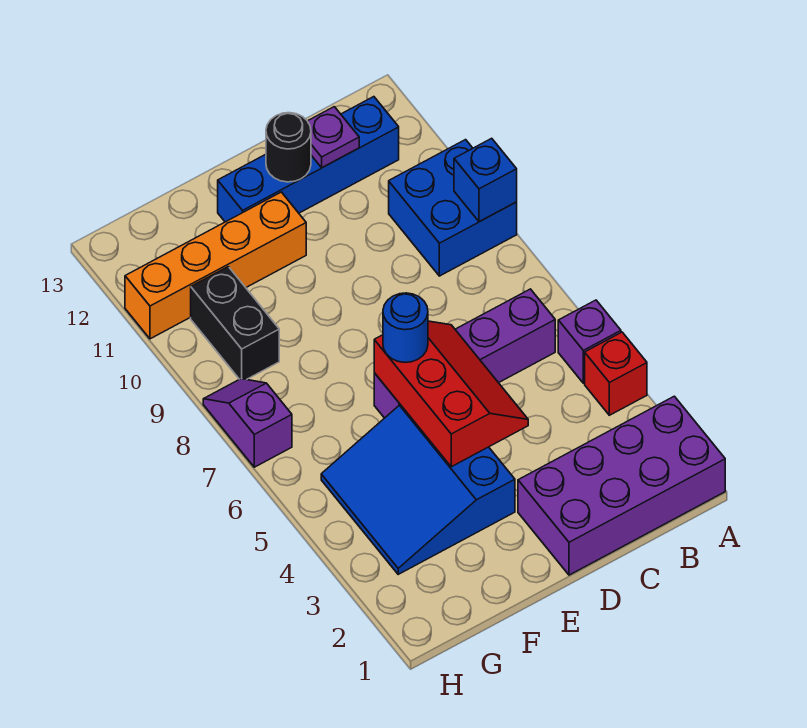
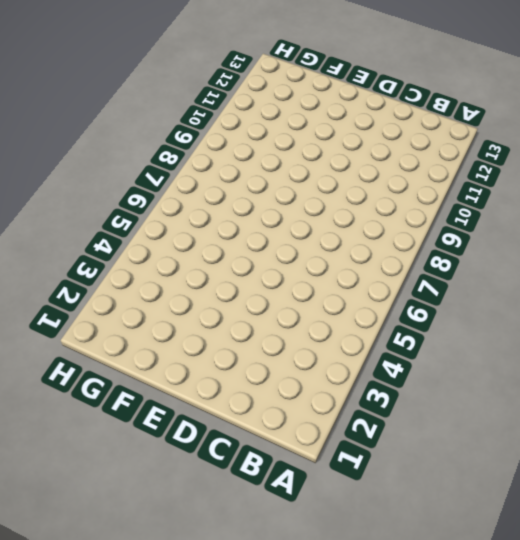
none -> purple brick A1:D2 level 1
none -> red brick A4 level 1
none -> purple brick A5 level 1

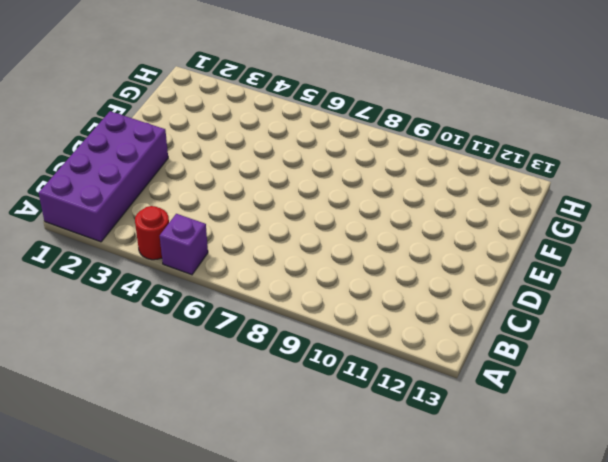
red round brick A4 level 1 -> red brick A4 level 1
none -> blue brick A9:B10 level 1
none -> purple brick B6:E6 level 1
none -> blue brick B12:E12 level 1

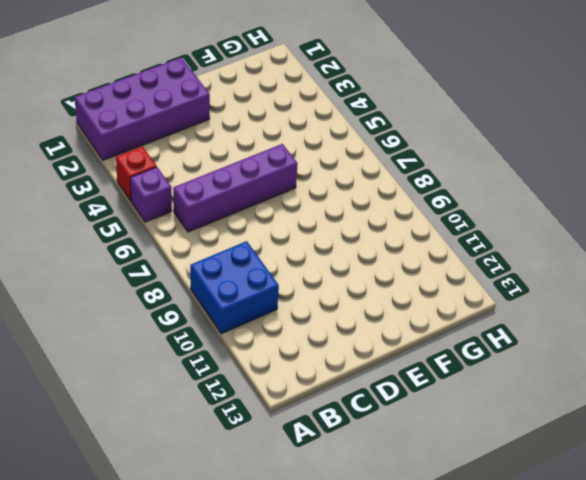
none -> blue brick B12:E12 level 1
none -> blue slope E3:G5 level 1 top E
none -> orange brick E11:H11 level 1

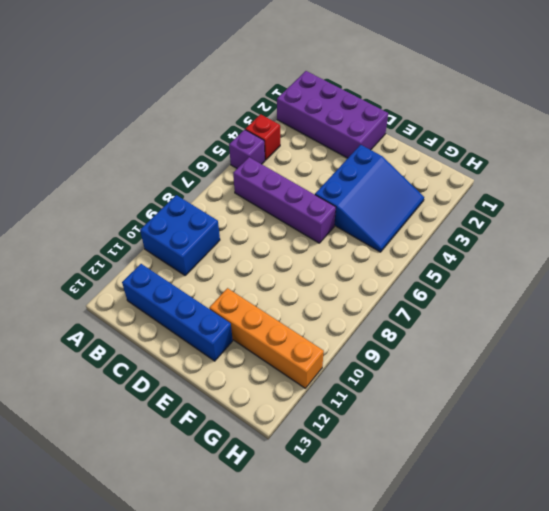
none -> black brick G9:G10 level 1
none -> purple slope H7:H8 level 1 top 7
none -> blue brick A9 level 2

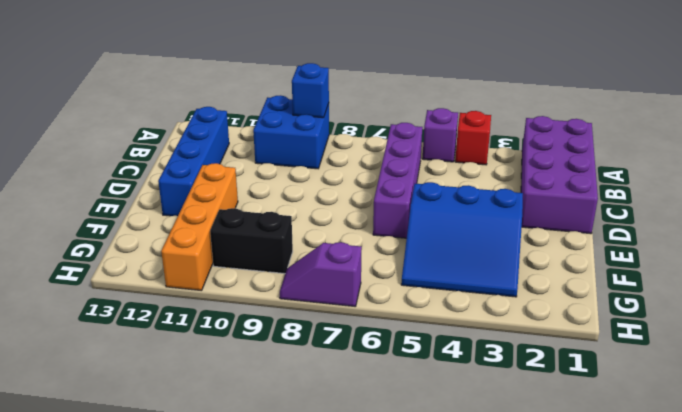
none -> purple plate C12 level 2
none -> red slope D4:E6 level 2 top E
none -> black round brick D12 level 2

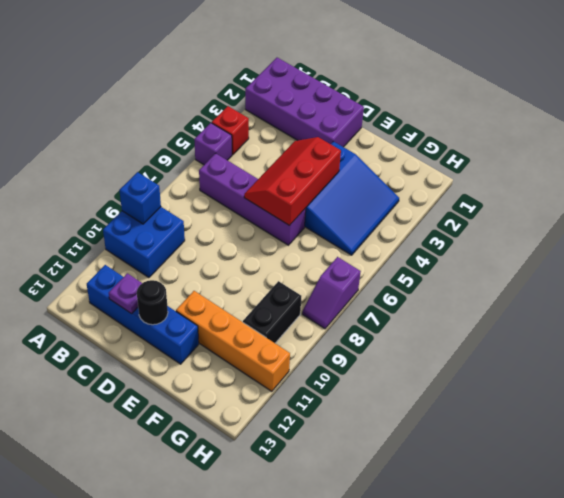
none -> blue round brick E6 level 3

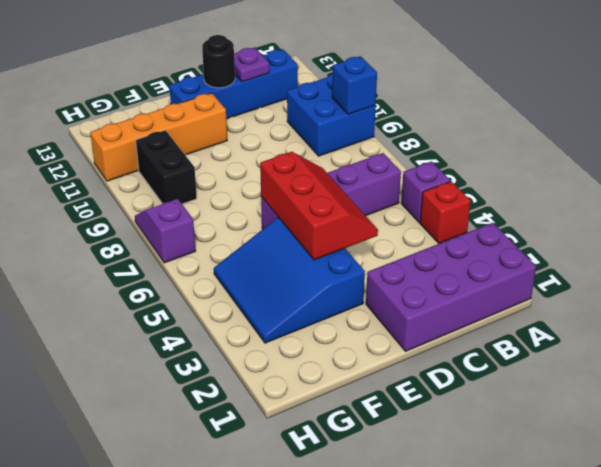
none -> blue round brick E6 level 3

